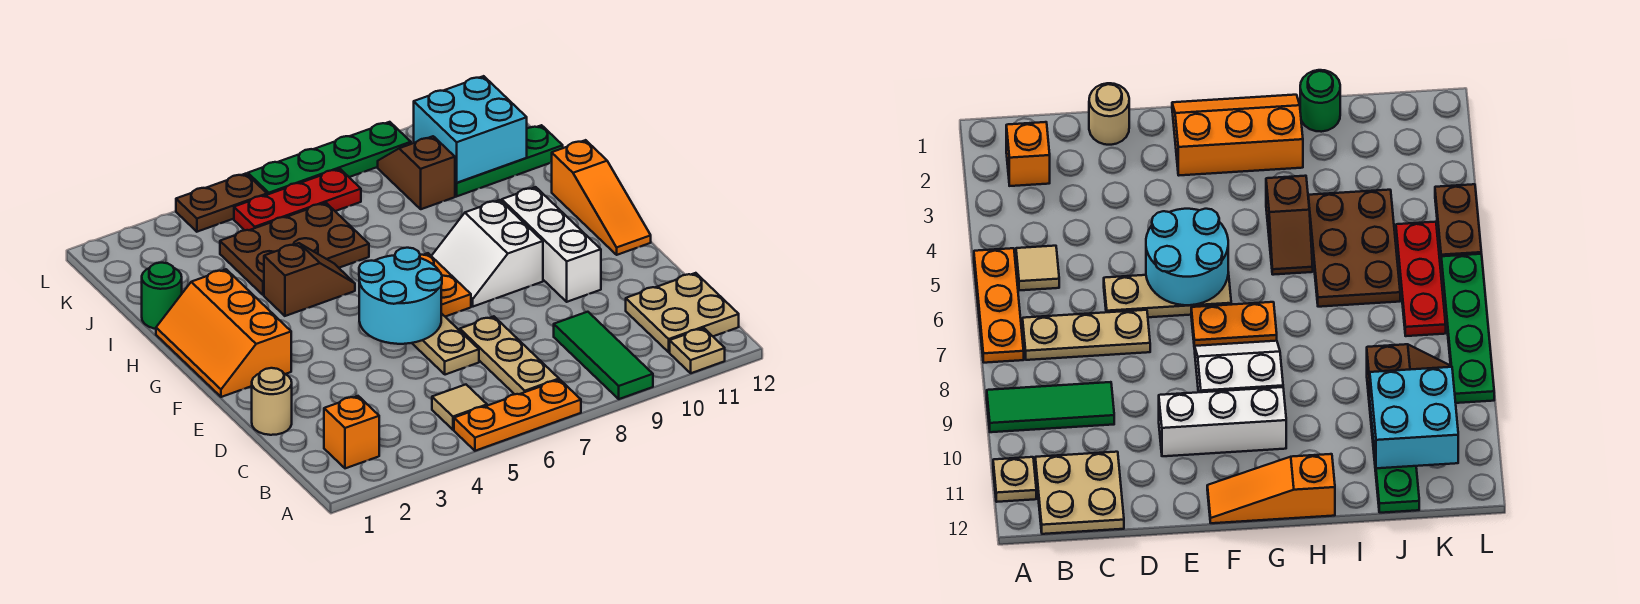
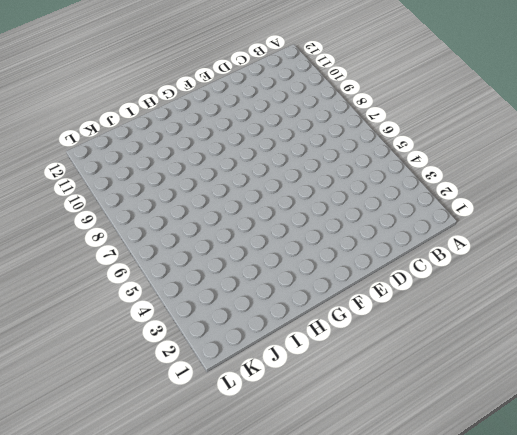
none -> orange plate A5:A7 level 1
none -> green tile A9:C9 level 1
none -> tan plate A11 level 1

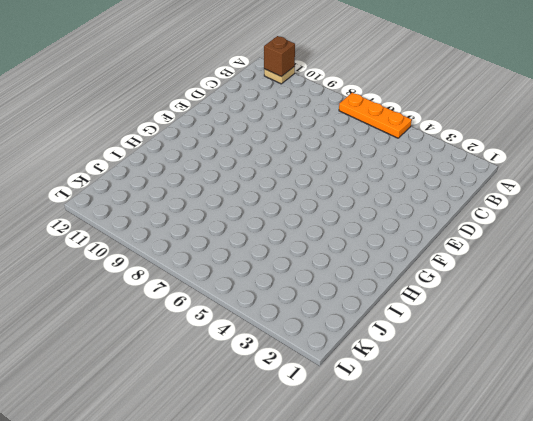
brown brick A11 level 2 -> none
none -> green tile A9:C9 level 1
none -> orange brick B2 level 1
none -> tan tile B5 level 1

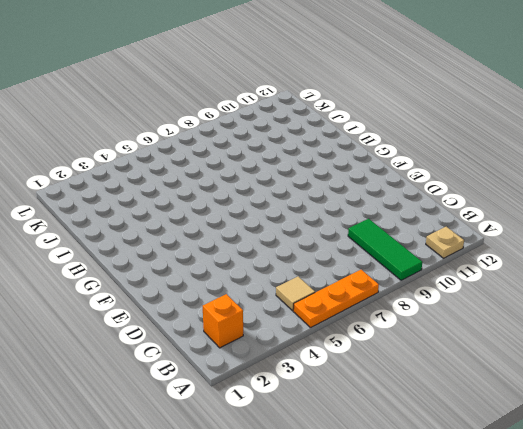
none -> tan plate B7:D7 level 1
none -> tan plate B11:C12 level 1
none -> tan round brick D1 level 1

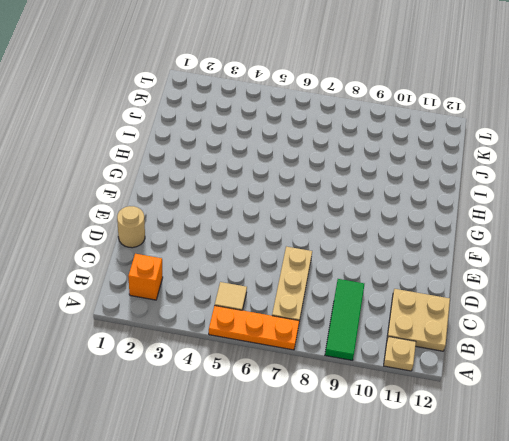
none -> tan plate D6:F6 level 1
none -> white brick E10:G10 level 1
none -> orange slope F1:H2 level 1 top 2

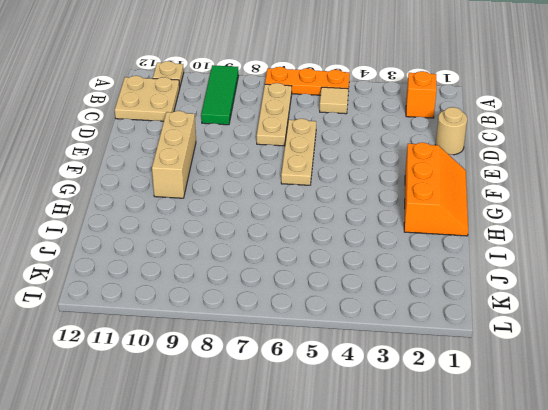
tan brick E10:G10 level 1 -> white brick E10:G10 level 1
none -> orange plate F7:G7 level 1
none -> white slope F8:G9 level 1 top 9
none -> orange slope F12:H12 level 1 top H

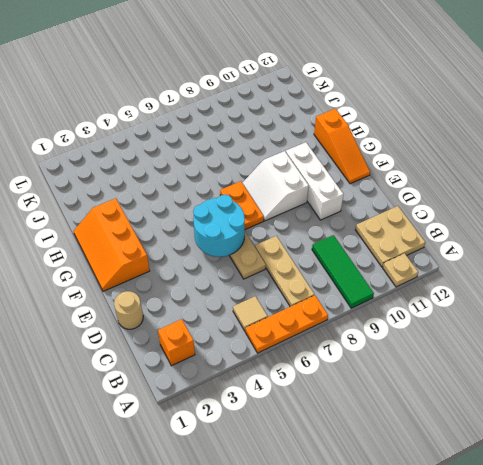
none -> brown slope H4:H5 level 1 top 4
none -> green round brick I1 level 1
none -> brown plate I4:J6 level 1

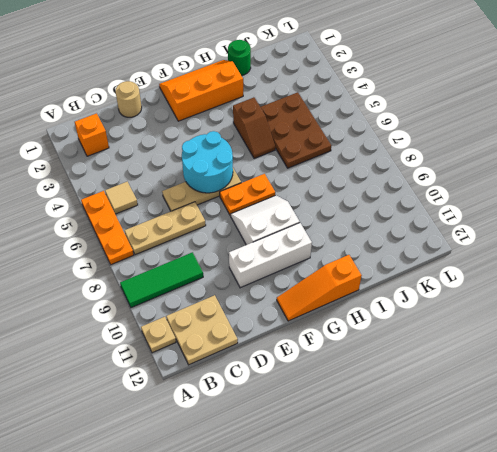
none -> brown slope J9:K9 level 1 top J
none -> green plate J10:J12 level 1
none -> red plate K5:K7 level 1

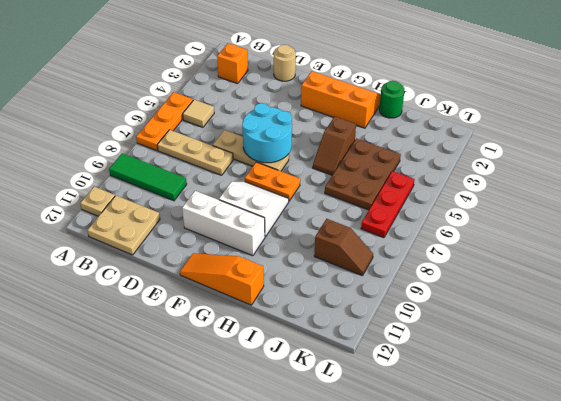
none -> green plate J10:J12 level 1
none -> brown plate L4:L5 level 1
none -> green plate L6:L9 level 1

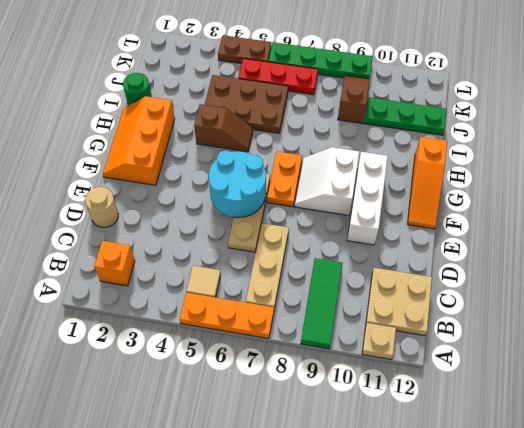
none -> cyan brick J10:K11 level 2

